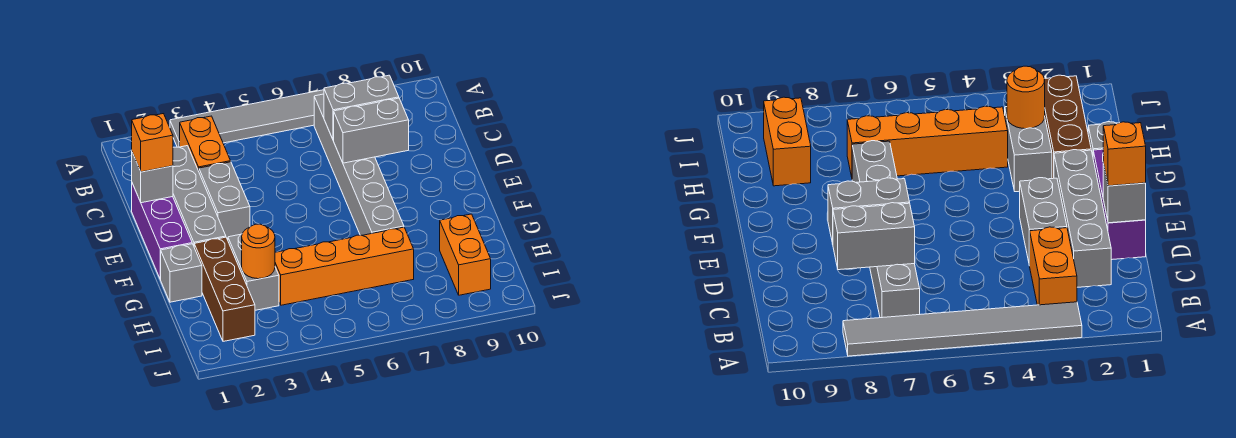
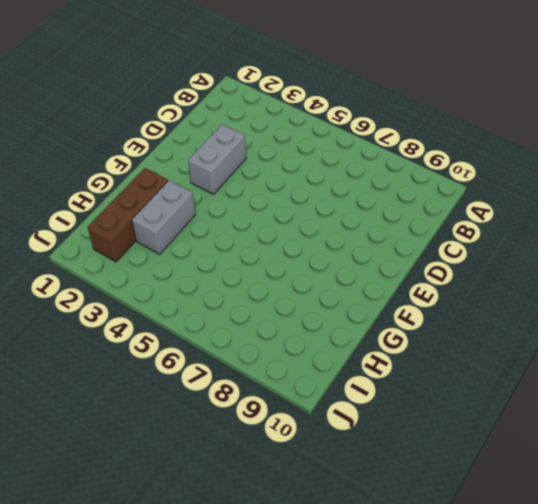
none -> grey tile A3:A8 level 1
none -> orange brick B3:C3 level 1
none -> grey brick B7:G7 level 1

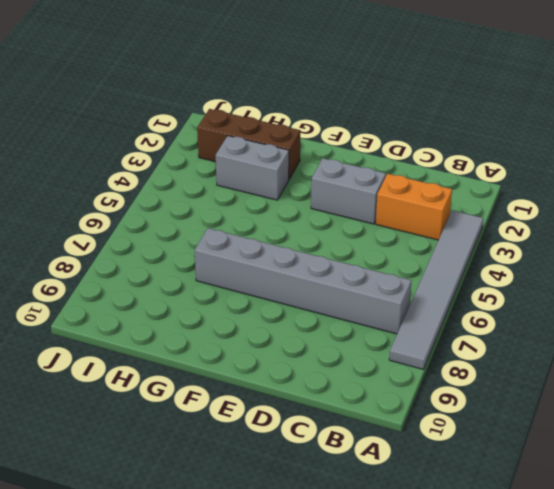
none -> grey brick C2:F2 level 1
none -> purple brick D1:F1 level 1
none -> grey brick G1 level 1

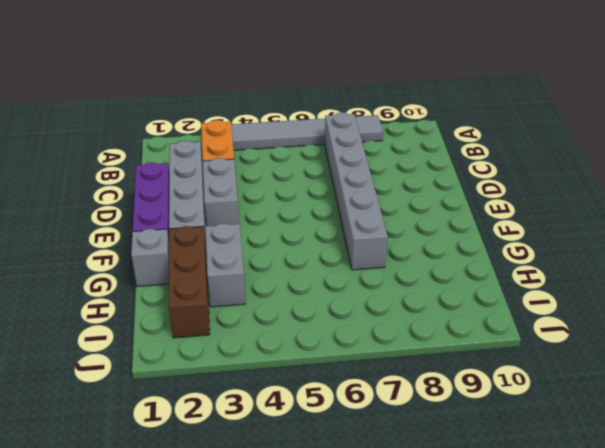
none -> orange brick H4:H7 level 1
none -> orange brick H9:I9 level 1
none -> grey brick C7:C8 level 2

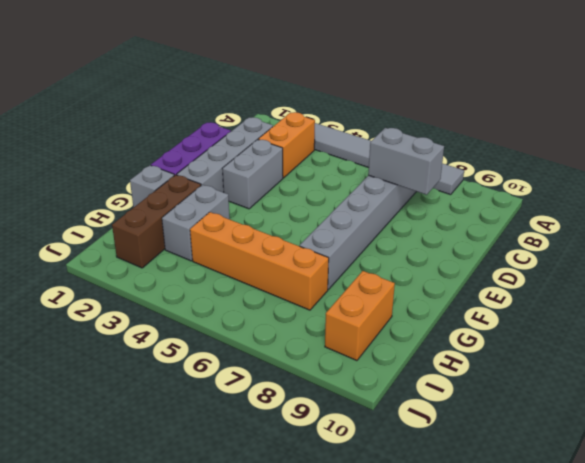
none -> grey brick D1 level 2
none -> grey brick D7:D8 level 2
none -> orange round brick H3 level 2

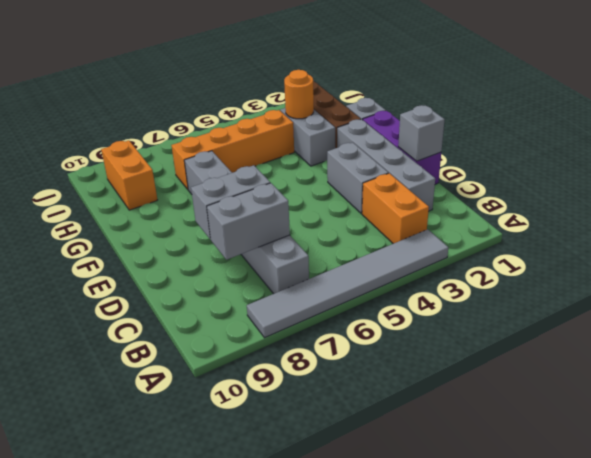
none -> orange brick D1 level 3

